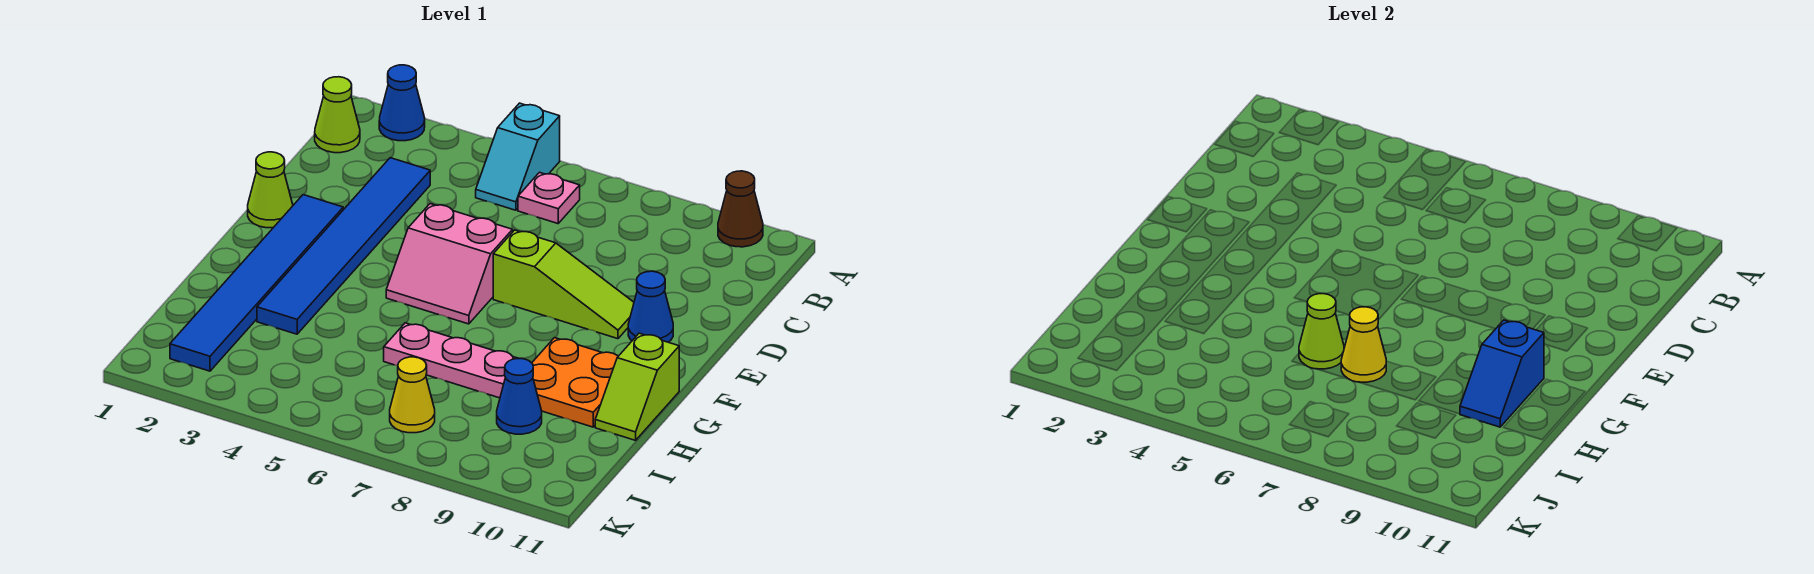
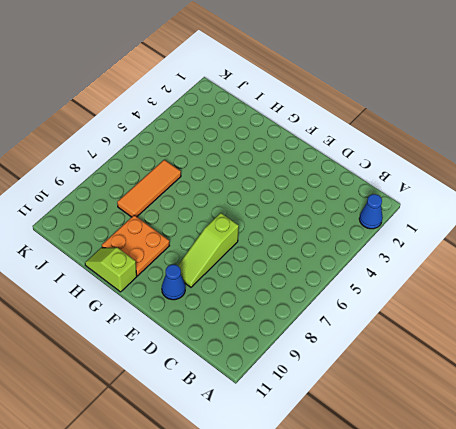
orange tile I6:I8 level 1 -> none
none -> cyan slope A5:B5 level 1 top A
none -> brown cone A10 level 1
none -> lime cone B1 level 1

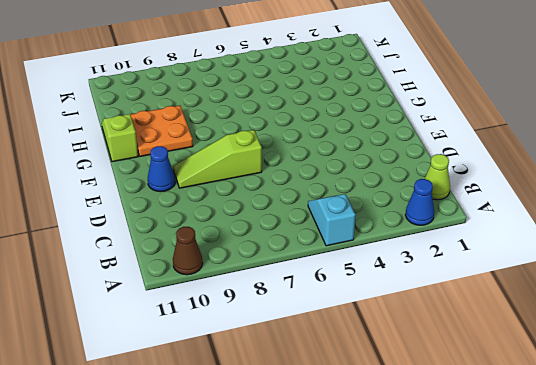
none -> pink plate B6 level 1
none -> blue tile C3:H3 level 1
none -> lime cone E1 level 1

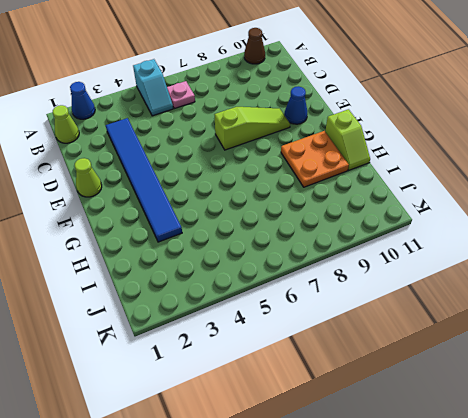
none -> blue tile E2:J2 level 1
none -> pink slope E5:F6 level 1 top E
none -> pink plate H6:H8 level 1

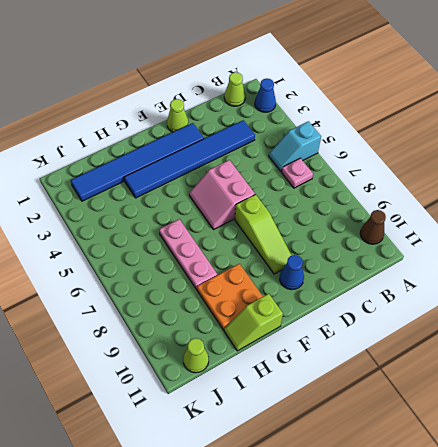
lime cone J11 level 1 -> lime cone H6 level 2
none -> blue cone I9 level 1
none -> yellow cone J7 level 1
none -> blue slope G10:H10 level 2 top G

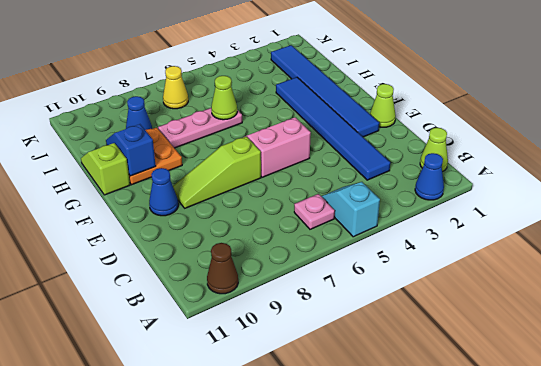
none -> yellow cone H7 level 2

